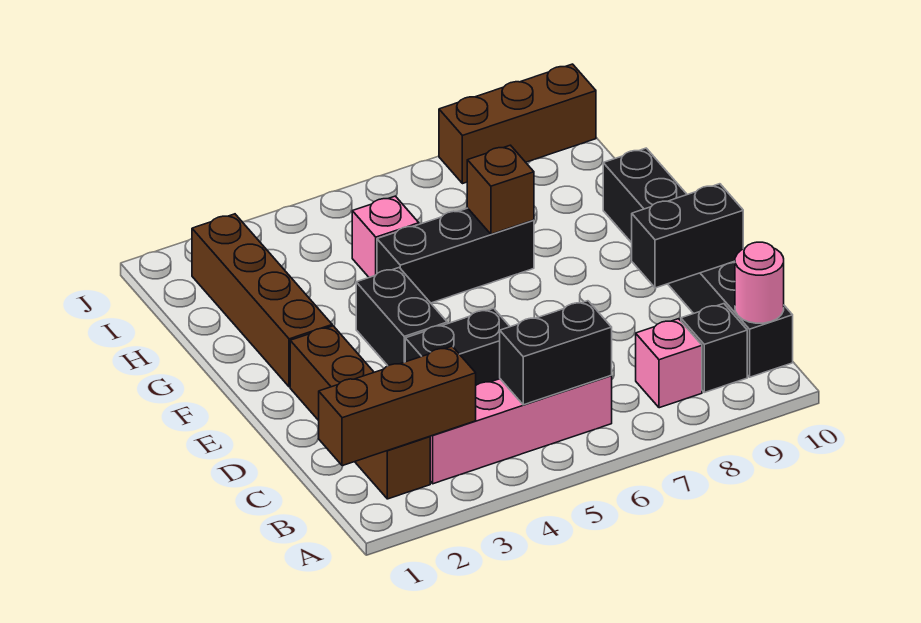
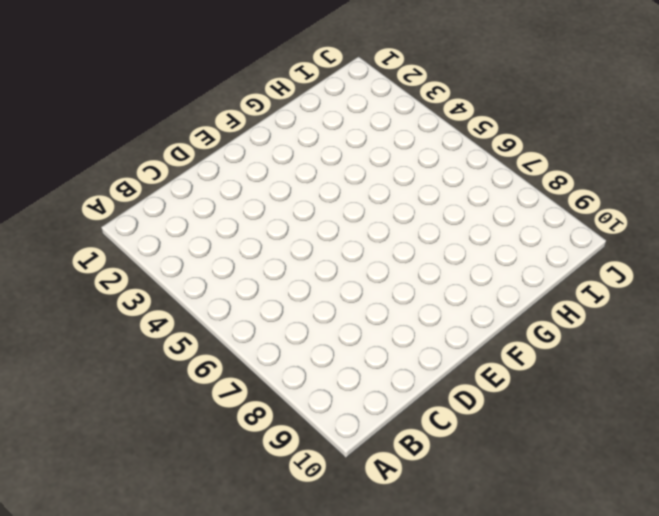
none -> brown brick B2:E2 level 1
none -> pink brick B3:B6 level 1
none -> pink brick B8 level 1

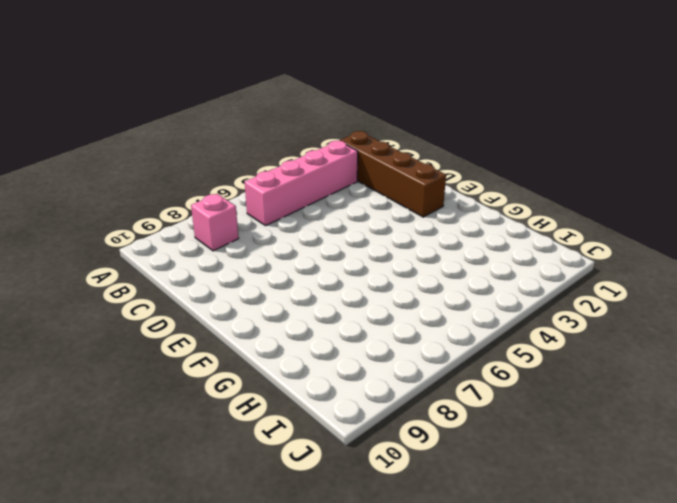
none -> black brick B9 level 1
none -> black brick B10:G10 level 1
none -> black brick D4:D5 level 1

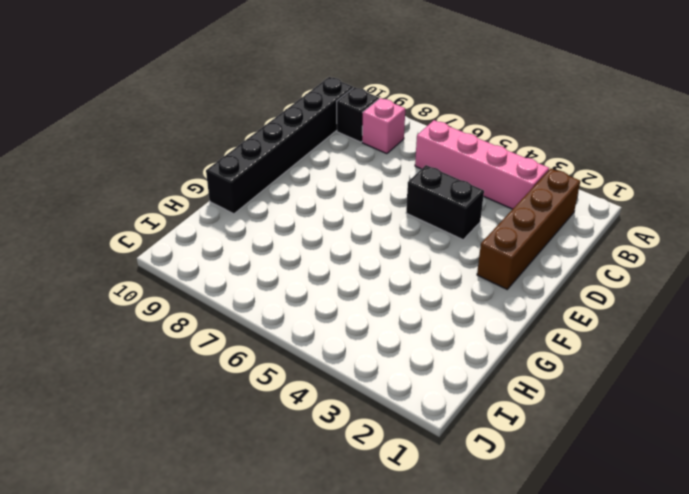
none -> black brick E4:F4 level 1
none -> brown brick F2:I2 level 1
none -> black brick G5:G7 level 1

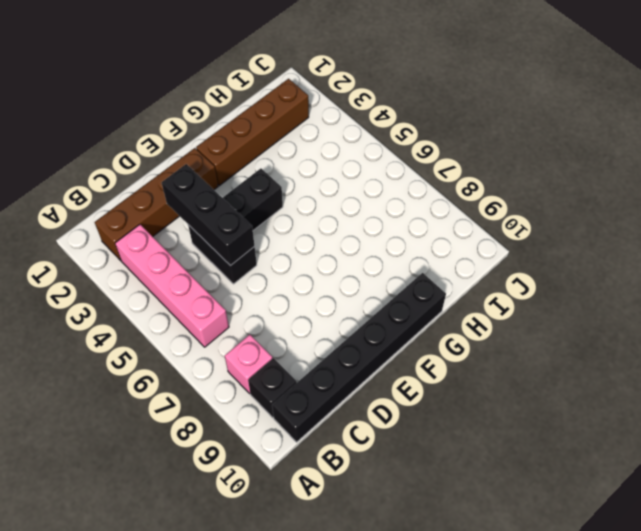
black brick D3:D5 level 2 -> black brick G5:G7 level 1
none -> pink brick H5 level 1
none -> brown brick J8:J10 level 1
none -> brown brick B1:B3 level 2

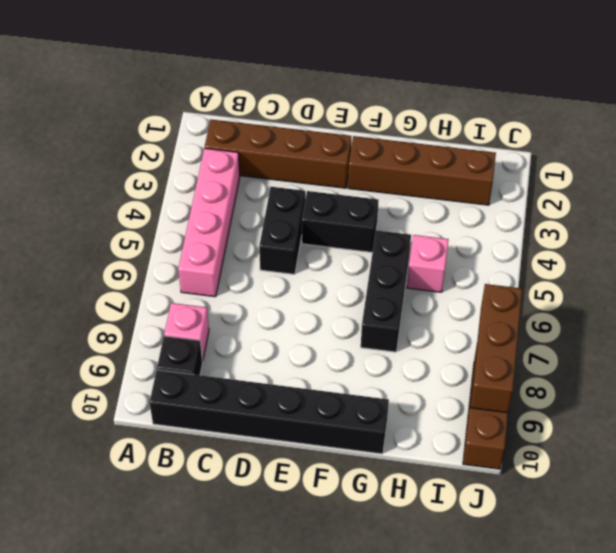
brown brick J7:J9 level 2 -> brown brick B1:B3 level 2
none -> black brick B5:B6 level 2
none -> pink round brick B10 level 2
none -> black brick D9:D10 level 2

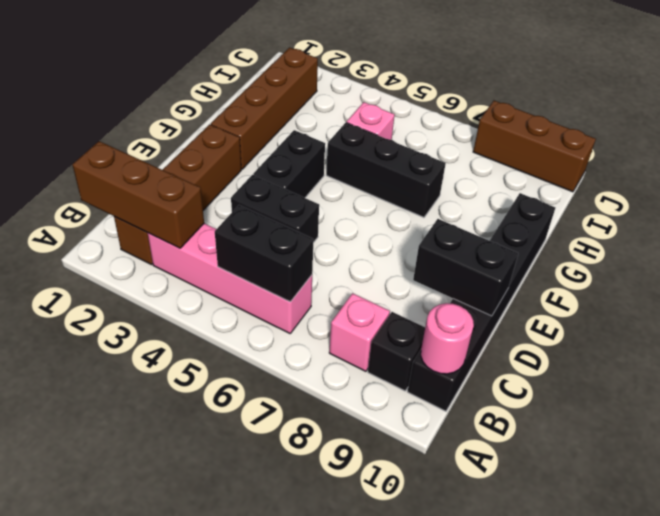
none -> brown brick G7 level 2

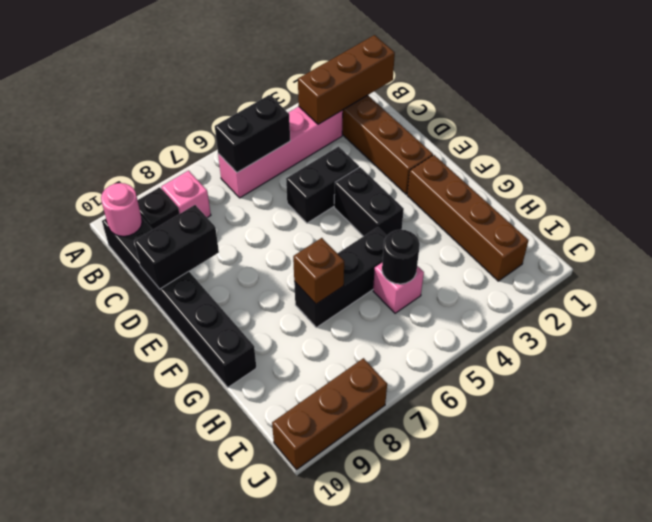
black round brick H5 level 2 -> none

